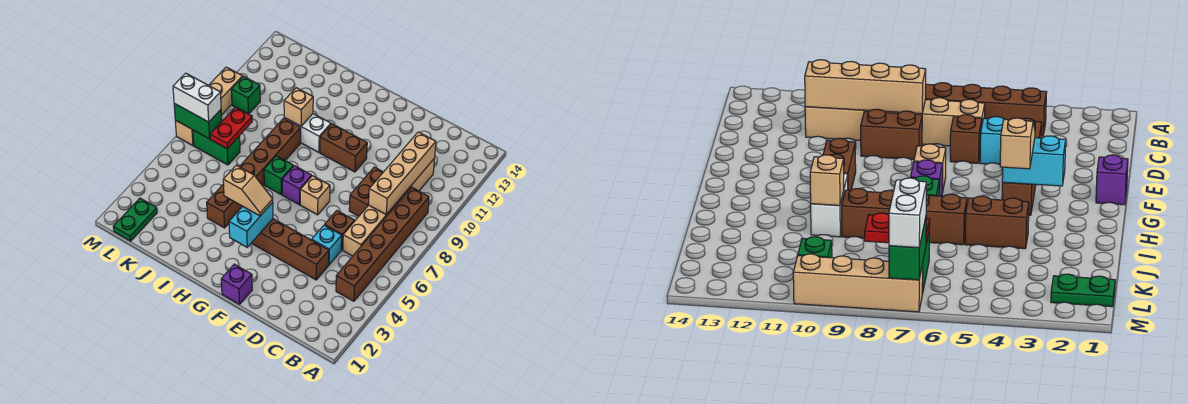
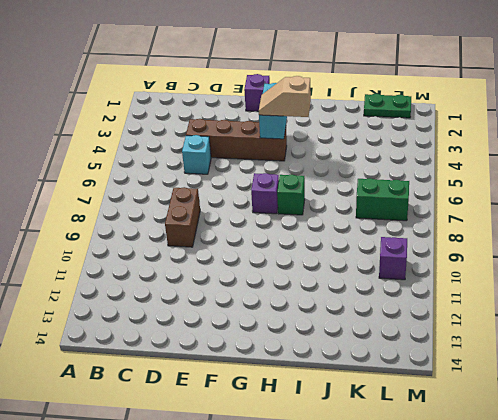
green plate K1:L1 level 1 -> green plate L1:L2 level 1
purple brick L10 level 1 -> green brick L10 level 1
none -> brown brick B4:B9 level 1
none -> tan brick C6:C11 level 1
none -> brown brick D6 level 1

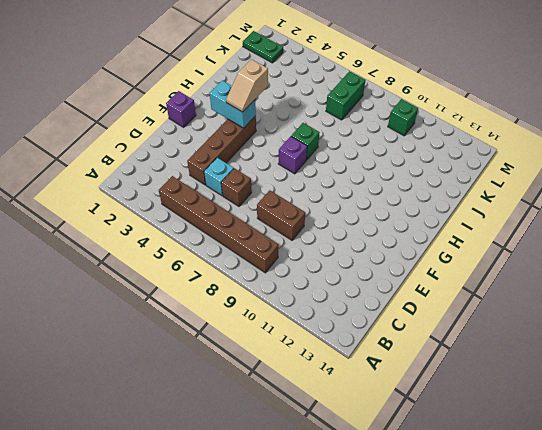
none -> tan brick C6:C11 level 1
none -> tan brick F7 level 1
none -> brown brick F10:G10 level 1

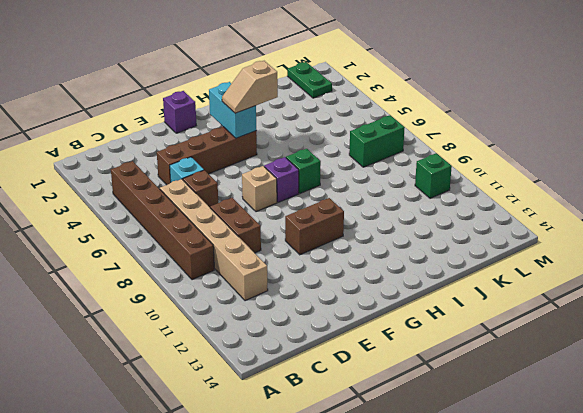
none -> white brick H10:I10 level 1
none -> brown brick I4:I5 level 1
none -> brown brick I6:I9 level 1

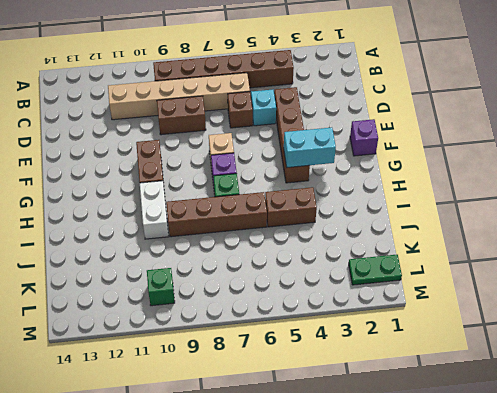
none -> green brick K7:L7 level 1
none -> tan brick M7:M10 level 1
none -> tan brick C8:C11 level 2

